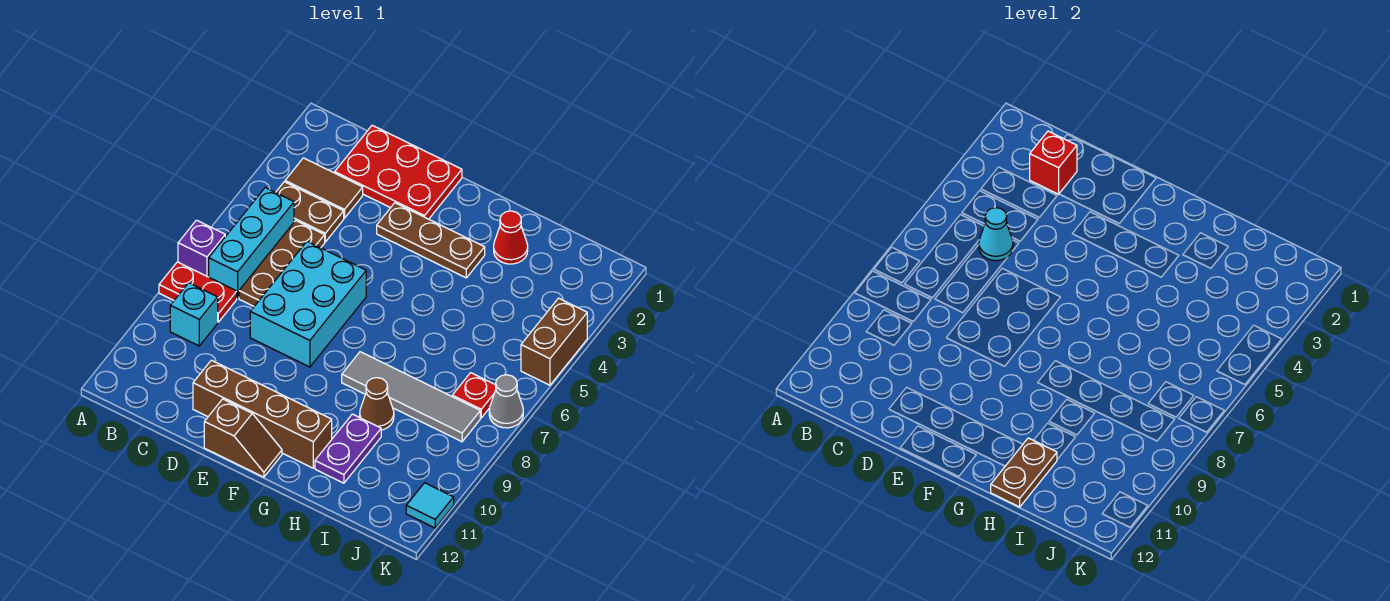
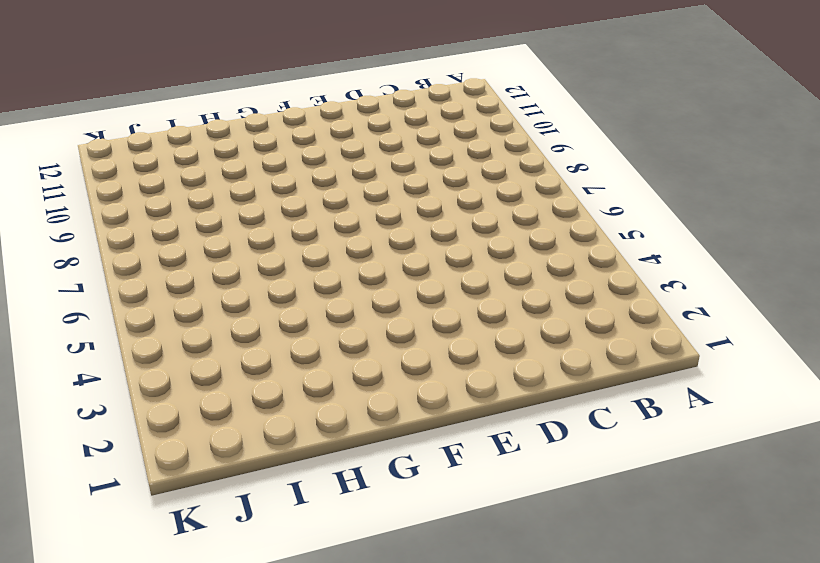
none -> purple brick A7 level 1
none -> red plate A8:B8 level 1
none -> brown tile B3:C3 level 1

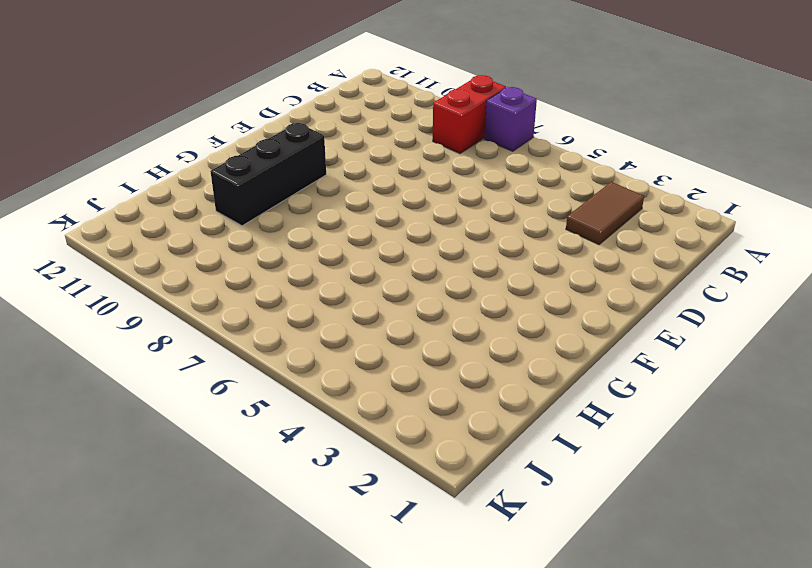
red brick A8:B8 level 1 -> red plate A8:B8 level 1
black brick F10:H10 level 1 -> purple plate H10:H11 level 1
none -> brown plate B4:C4 level 1
none -> cyan brick B5:B7 level 1
none -> cyan brick B9 level 1

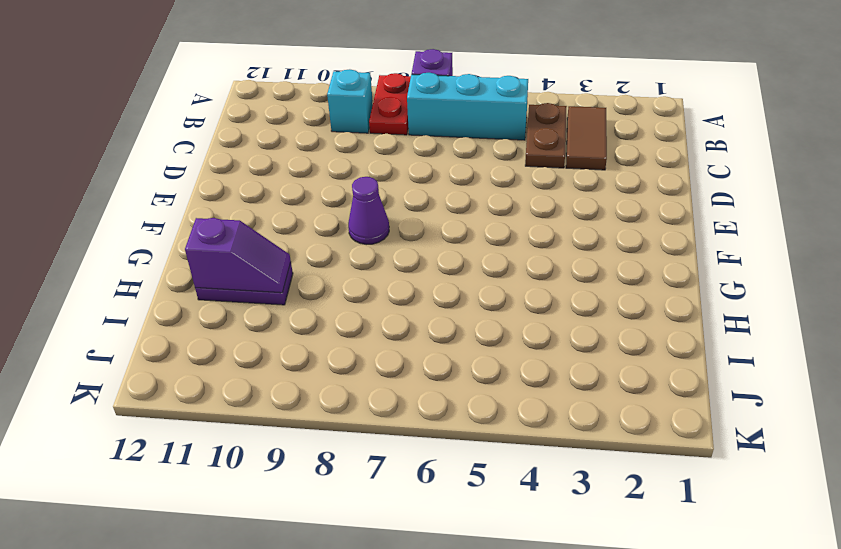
purple cone F8 level 1 -> none
purple slope H10:H11 level 2 top 11 -> brown plate H11:H12 level 2
none -> red plate C1:E2 level 1
none -> brown plate C5:C7 level 1
none -> cyan brick D6:E8 level 1

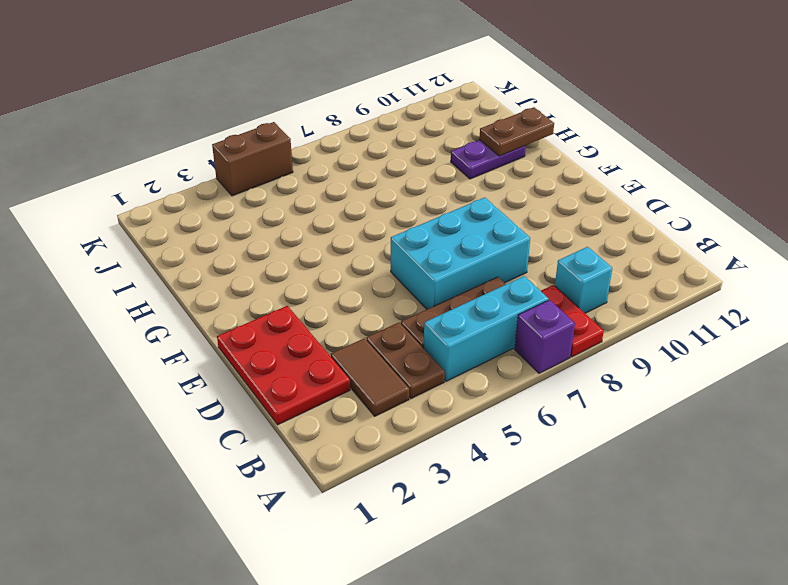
none -> brown brick D11:G11 level 1
none -> brown plate E3:G3 level 1
none -> brown slope E12:F12 level 1 top E

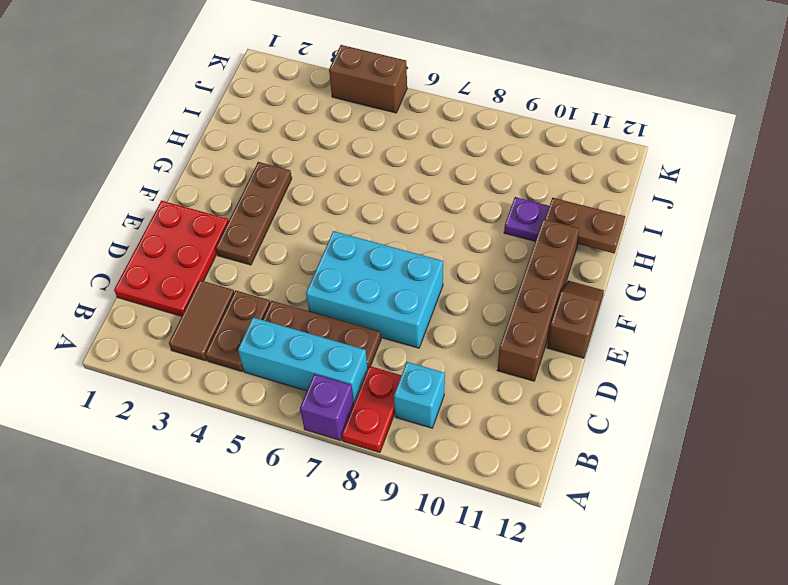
none -> grey tile G8:J8 level 1
none -> red cone H2 level 1
none -> brown cone H9 level 1

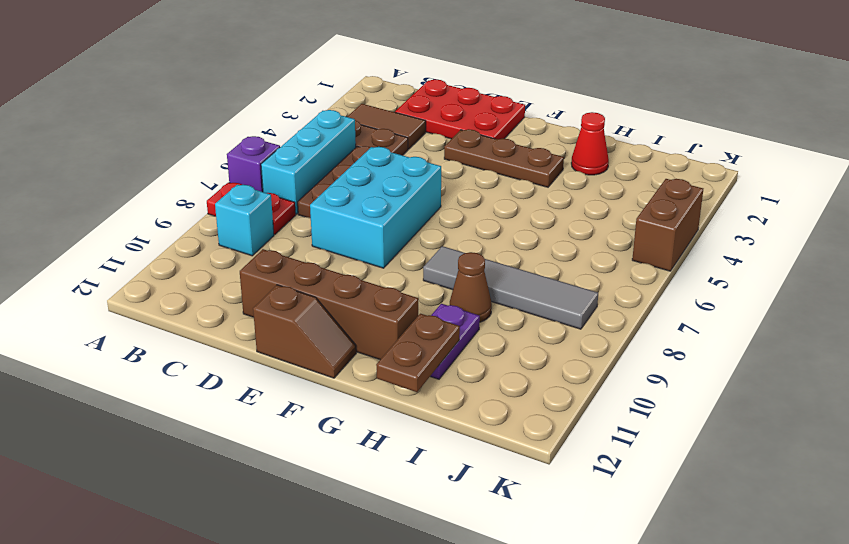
none -> red plate J7 level 1
none -> grey cone K7 level 1
none -> cyan tile K11 level 1

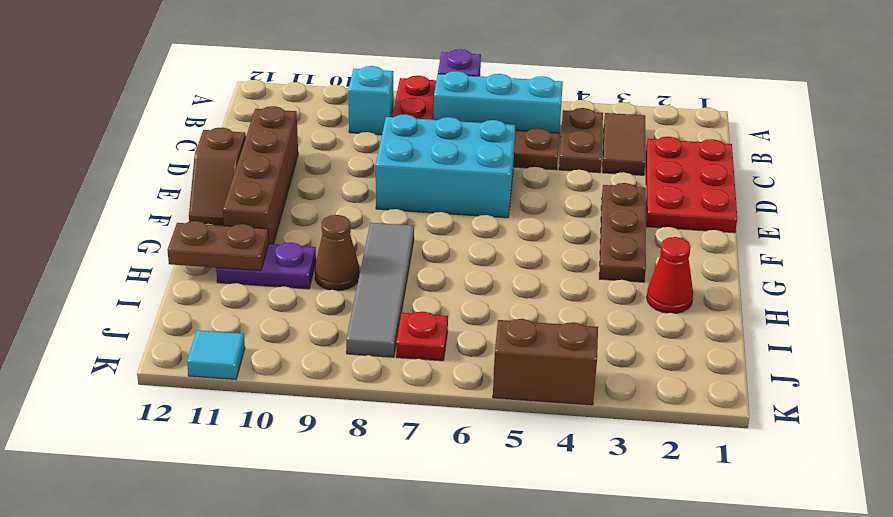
none -> grey cone K7 level 1
none -> red brick C2 level 2
none -> cyan cone C5 level 2

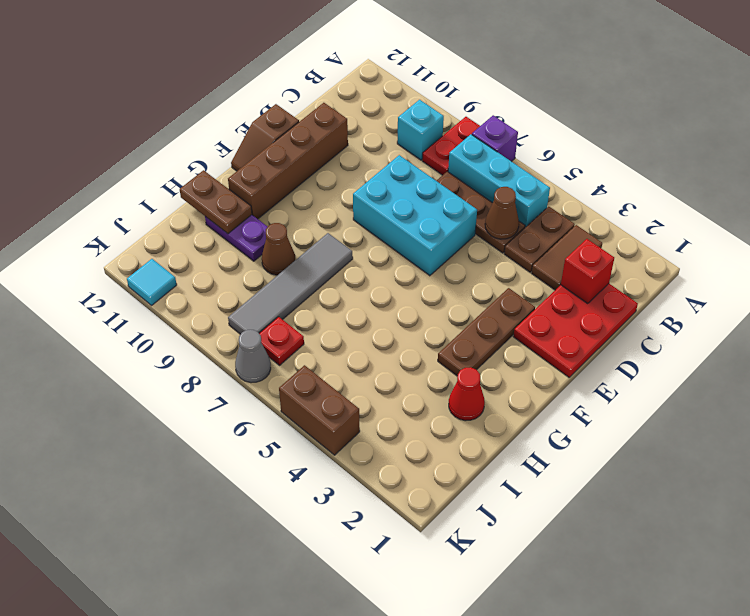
brown cone C5 level 2 -> cyan cone C5 level 2

